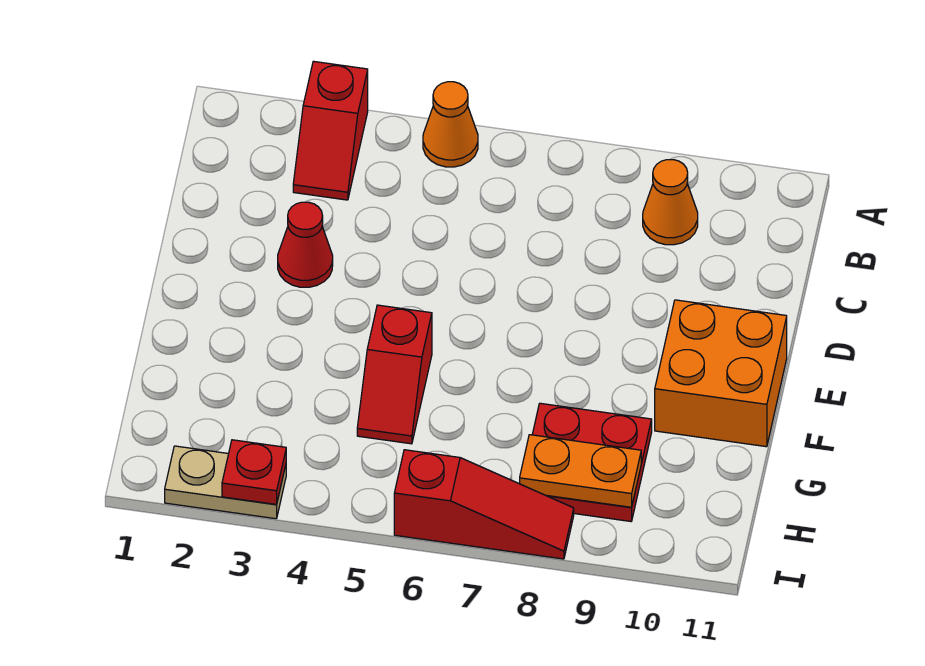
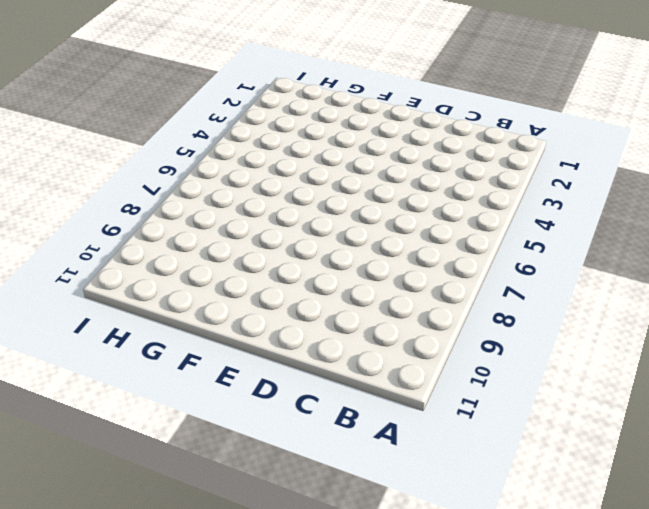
none -> red slope A3:B3 level 1 top A
none -> orange cone A5 level 1

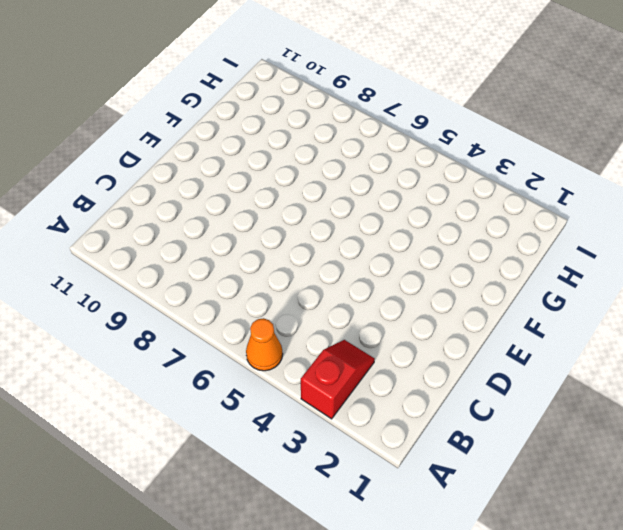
none -> orange cone B9 level 1
none -> red cone D3 level 1

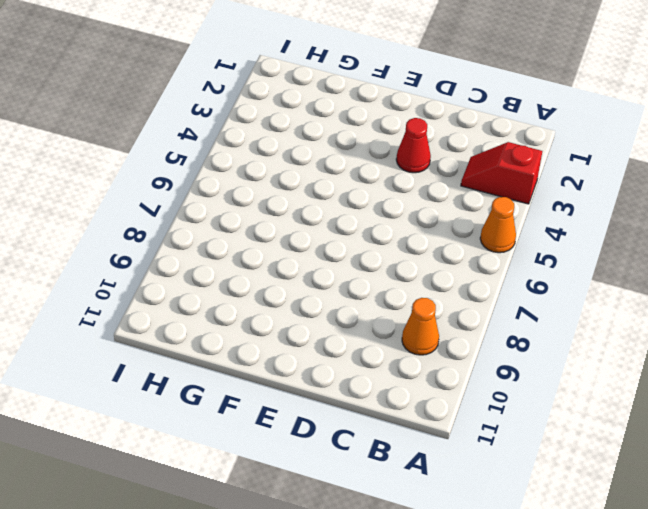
none -> orange brick E10:F11 level 1
none -> red slope F5:G5 level 1 top F

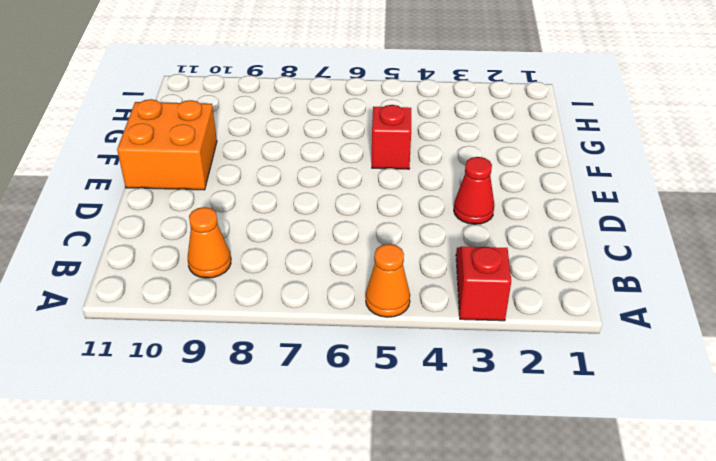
none -> red plate G8:H9 level 1
none -> tan plate I2:I3 level 1

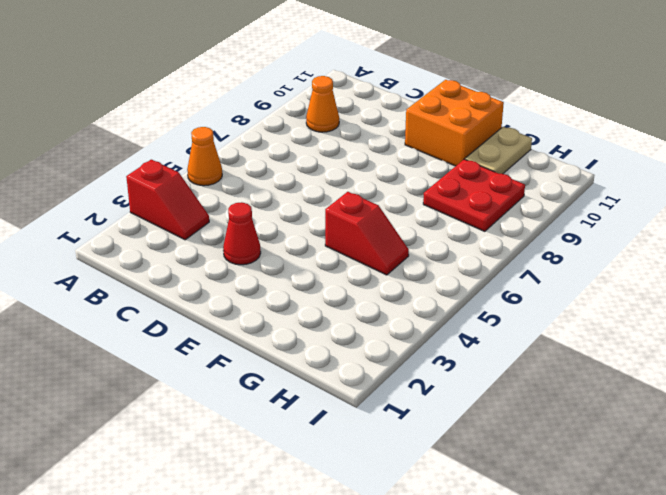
tan plate G10:G11 level 1 -> tan plate I2:I3 level 1
none -> red slope I6:I8 level 1 top 6
none -> orange plate H8:H9 level 2

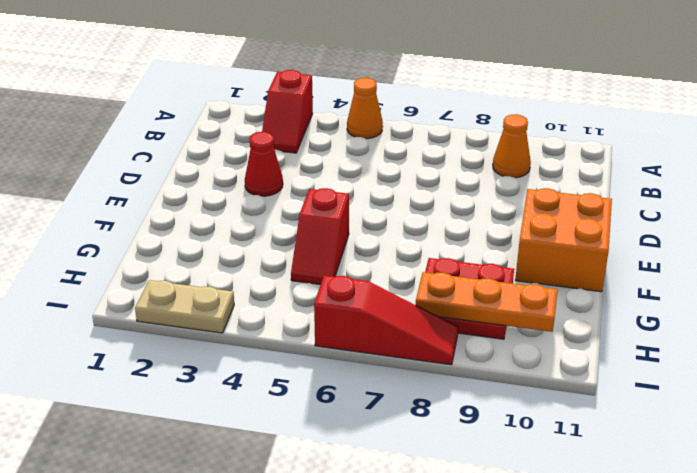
orange plate H8:H10 level 2 -> orange plate H8:H9 level 2
none -> red plate I3 level 2

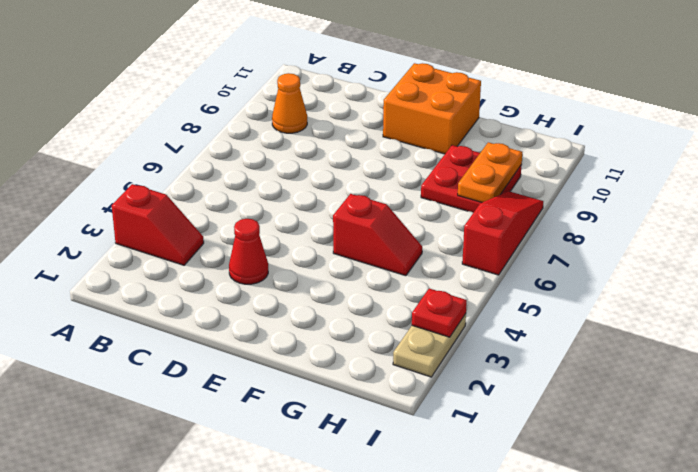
none -> orange cone A5 level 1

